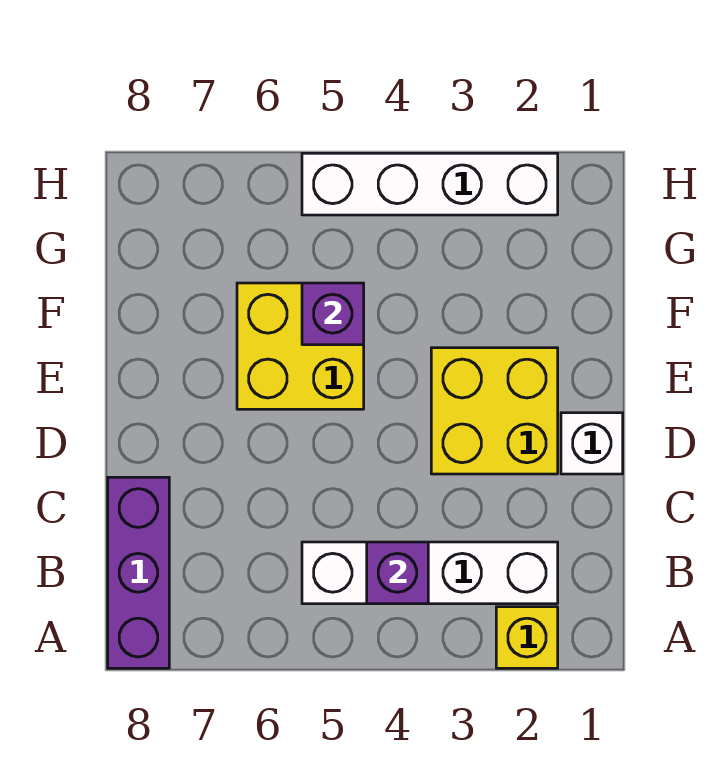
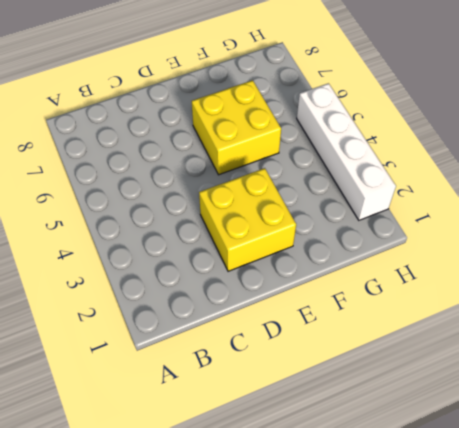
none -> yellow brick A2 level 1
none -> purple brick A8:C8 level 1

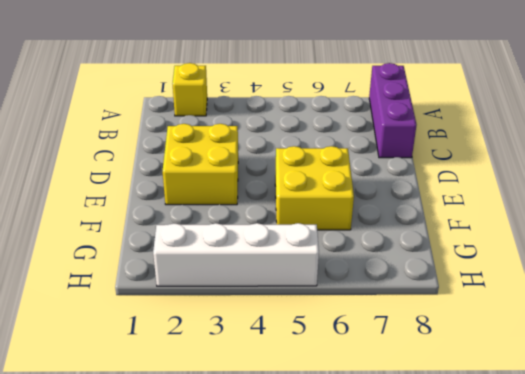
none -> white brick B2:B5 level 1
none -> white brick D1 level 1

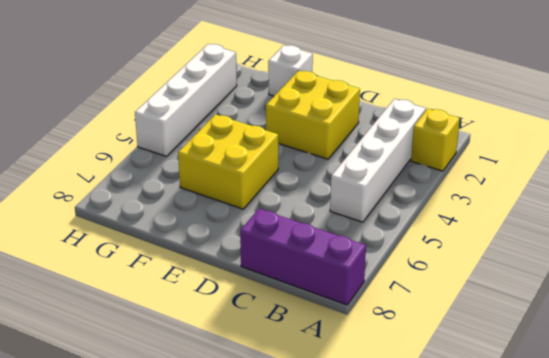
white brick F1 level 1 -> white brick D1 level 1
none -> purple brick B4 level 2
none -> purple brick F5 level 2

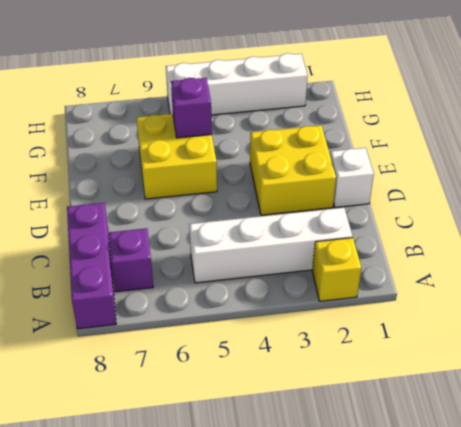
purple brick B7 level 1 -> purple brick B4 level 2

